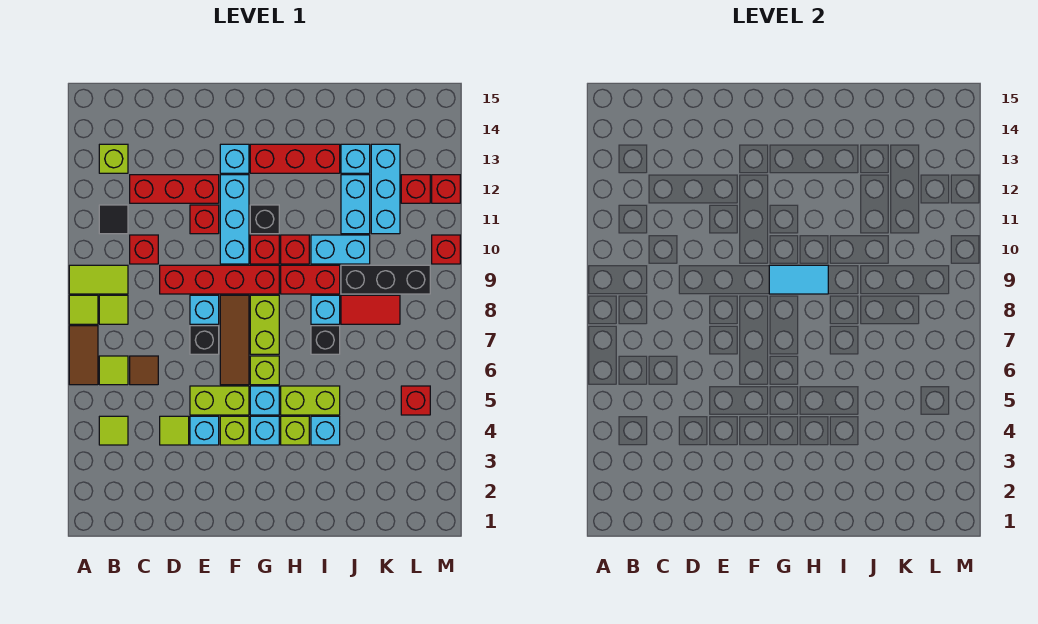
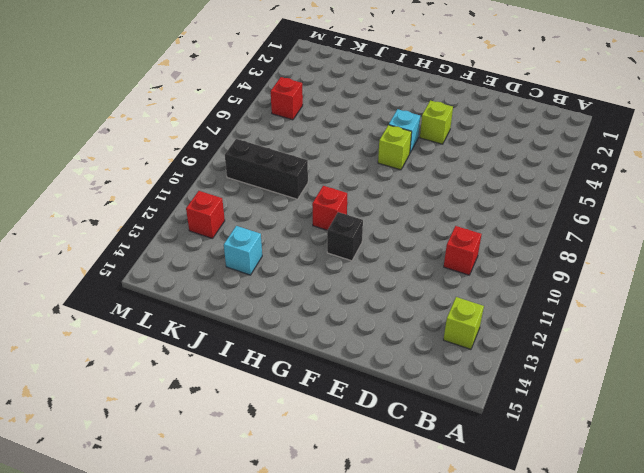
none -> brown tile A6:A7 level 1
none -> lime tile A8 level 1
none -> lime tile A9:B9 level 1
none -> lime tile B4 level 1

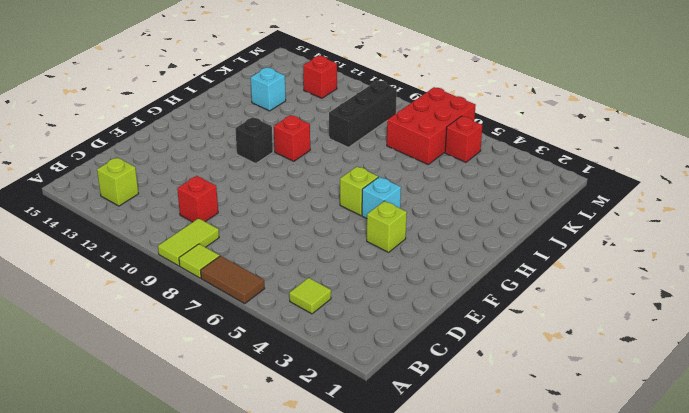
red brick K6:M7 level 1 -> none
none -> lime tile B6 level 1
none -> lime tile B8 level 1
none -> black tile B11 level 1
none -> brown tile C6 level 1

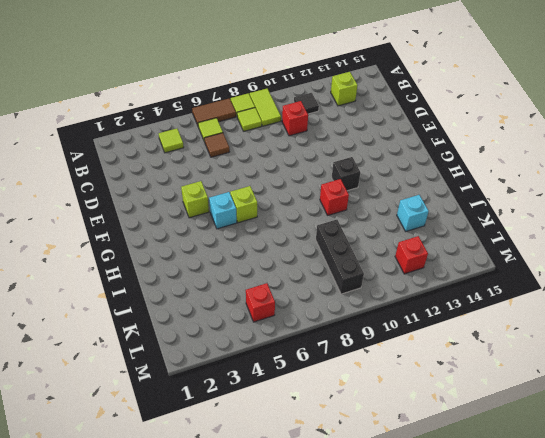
none -> red brick C12:E12 level 1
none -> lime tile D4 level 1
none -> red brick D9:G9 level 1
none -> cyan brick E4 level 1

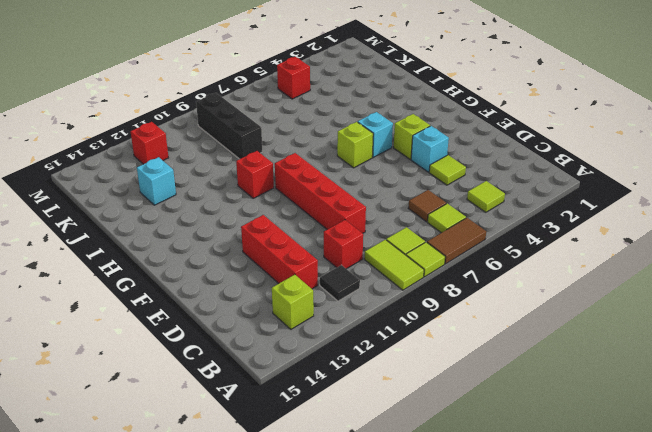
none -> lime brick E5:F5 level 1
none -> black brick E7 level 1
none -> cyan brick E8 level 1
none -> red brick E11 level 1

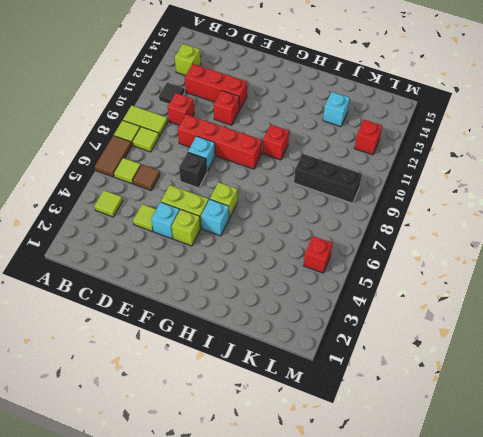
none -> brown tile F6:F8 level 1
none -> cyan brick F10:F12 level 1
none -> cyan brick F13 level 1
none -> cyan brick G4 level 1

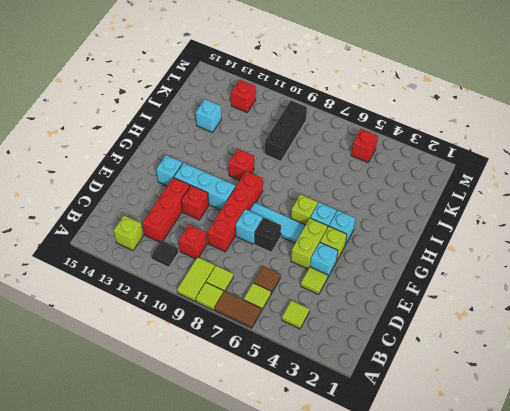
cyan tile F6:F8 level 1 -> brown tile F6:F8 level 1
none -> lime brick G7:G8 level 1
none -> red brick G10 level 1
none -> black brick G11 level 1
none -> red brick G13:I13 level 1

